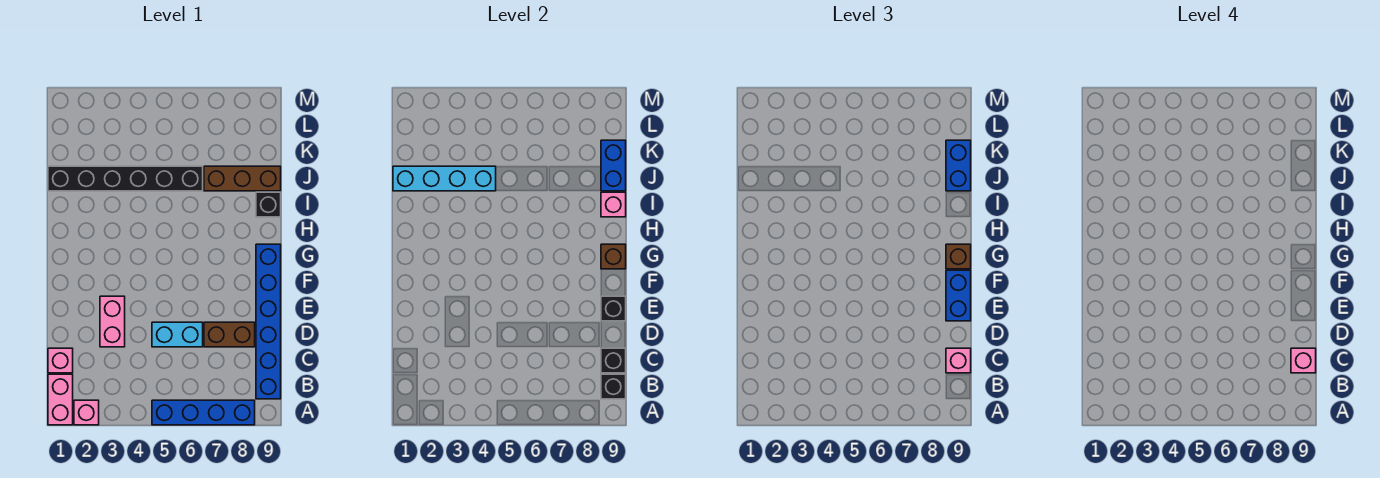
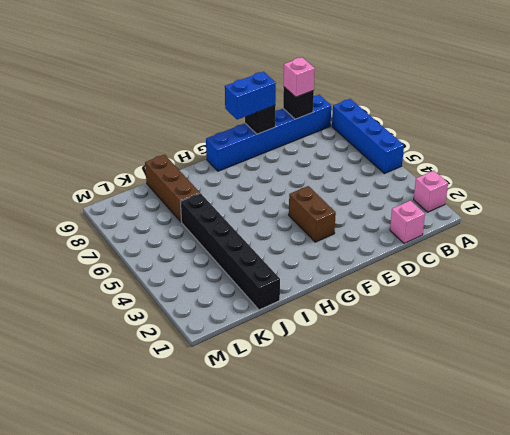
brown brick F3:F4 level 1 -> brown brick D7:D8 level 1
none -> pink brick A1:B1 level 1
none -> pink brick D3:E3 level 1
none -> cyan brick D5:D6 level 1

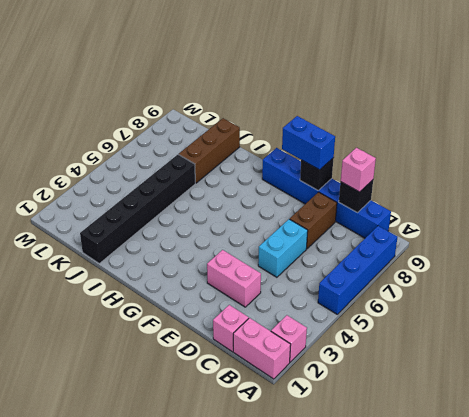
none -> black brick I9 level 1
none -> black brick B9 level 2
none -> brown brick G9 level 2

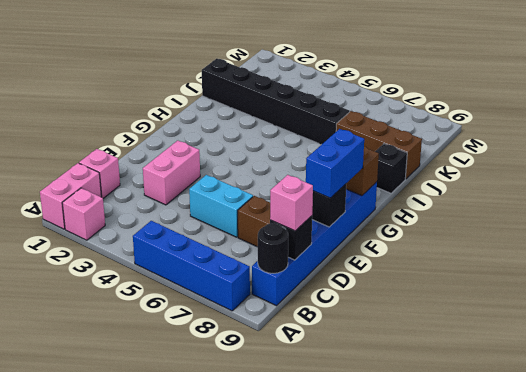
black round brick B9 level 2 -> black brick B9 level 2
none -> pink brick I9 level 2
none -> cyan brick J1:J4 level 2
none -> blue brick J9:K9 level 2

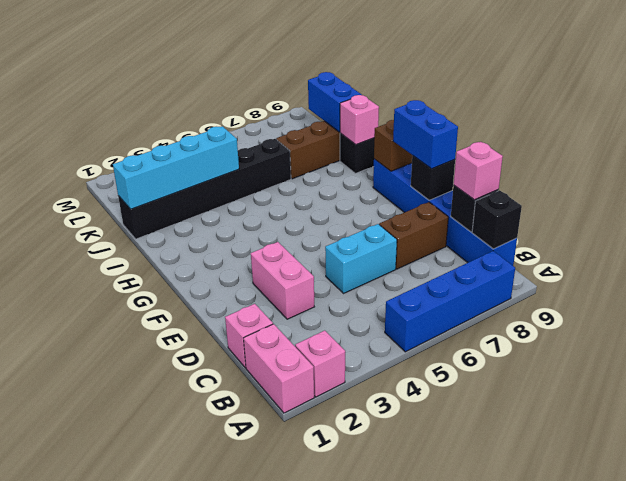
none -> brown brick G9 level 3
none -> blue brick J9:K9 level 3
none -> pink brick C9 level 4

